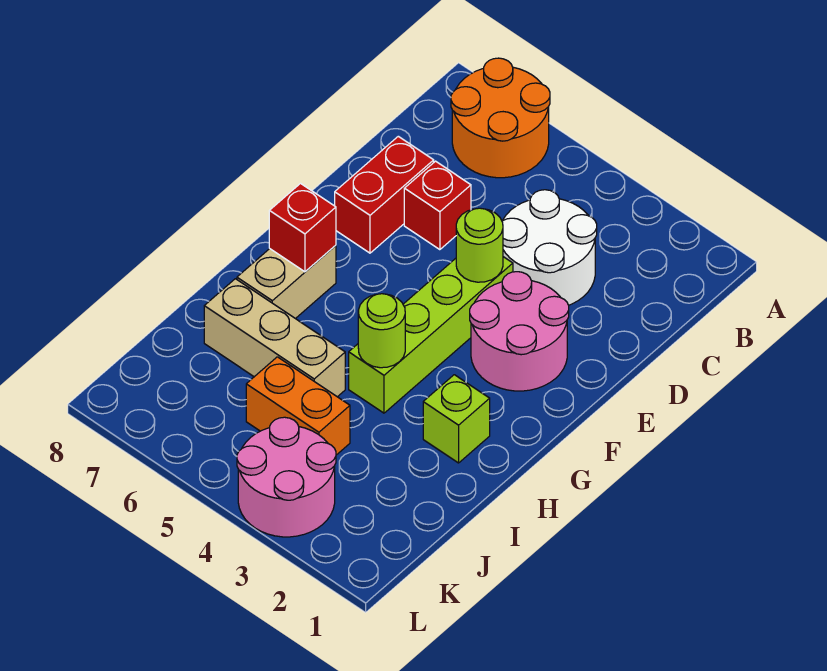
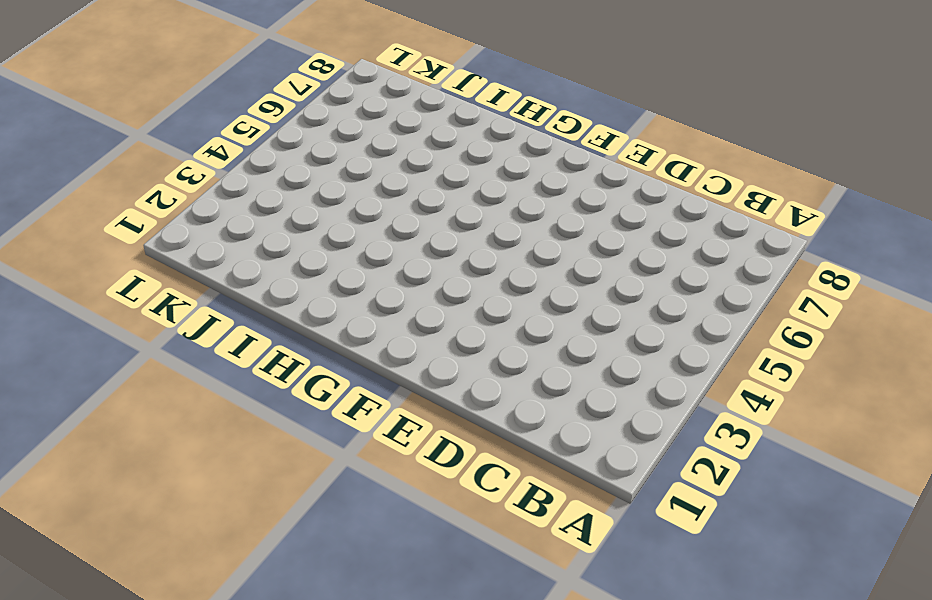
none -> orange round brick A6:B7 level 1
none -> white round brick C3:D4 level 1
none -> red brick D6 level 1

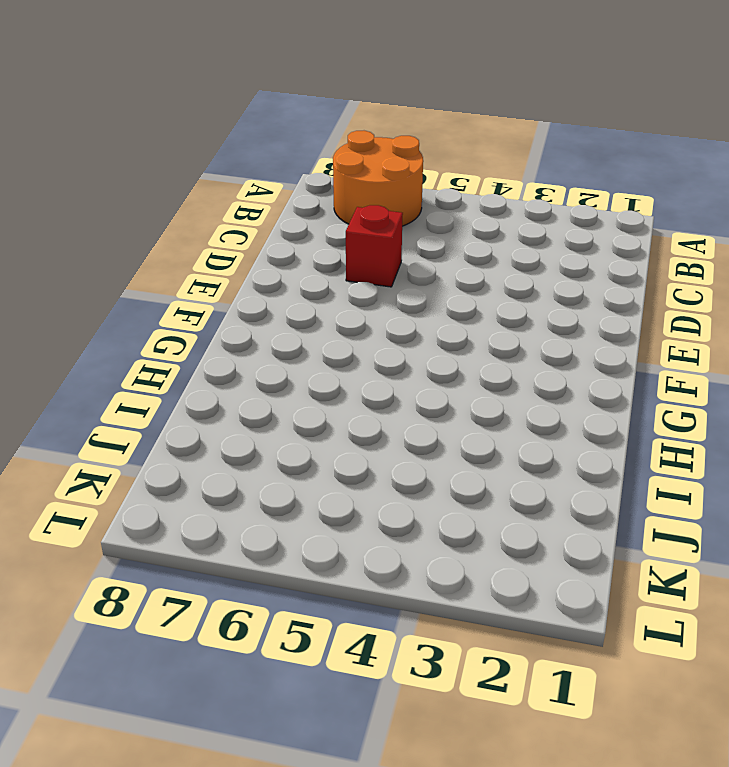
none -> white round brick C3:D4 level 1
none -> red brick D7:E7 level 1
none -> pink round brick E2:F3 level 1

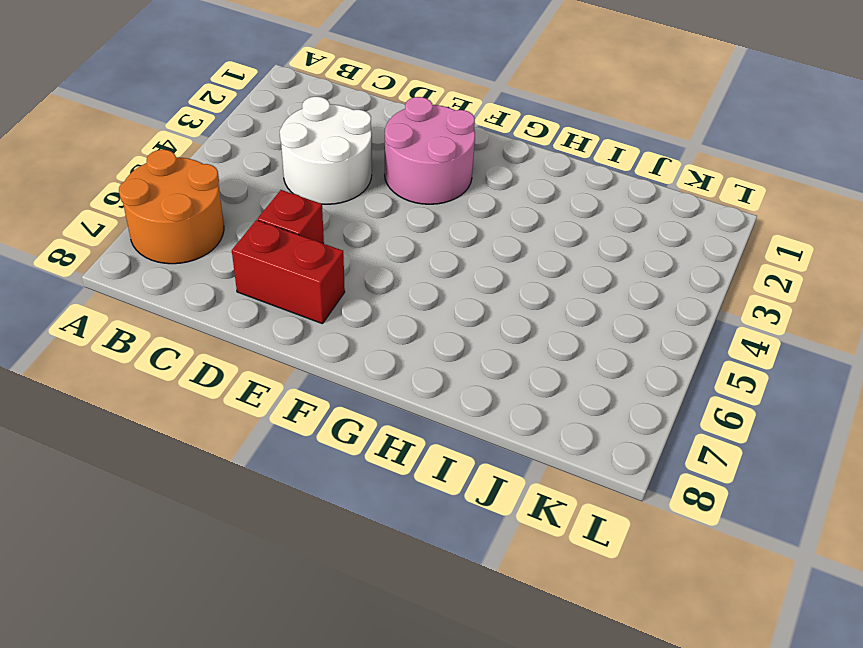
none -> lime brick E4:H4 level 1
none -> tan brick G7:H7 level 1
none -> lime brick H2 level 1

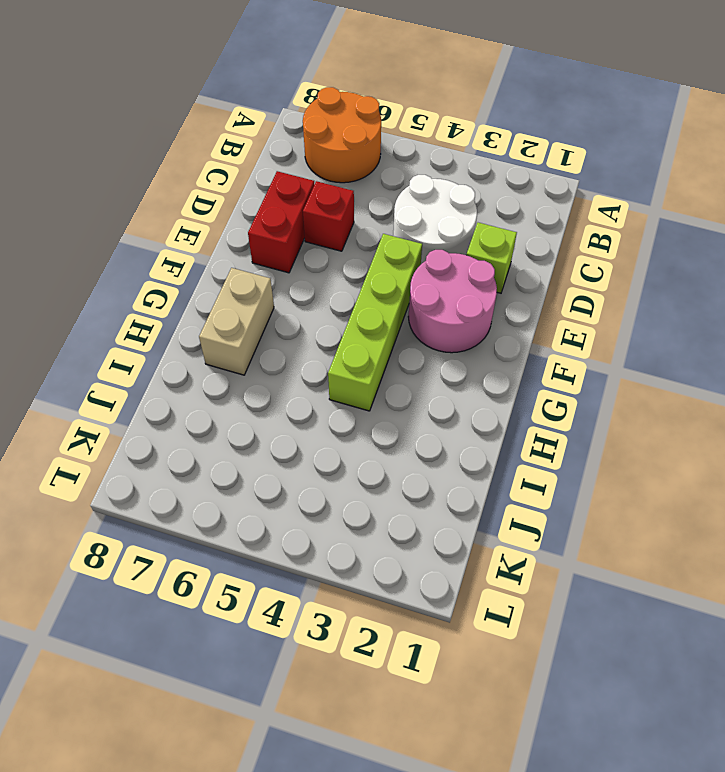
lime brick D2 level 1 -> lime brick H2 level 1
none -> tan brick I5:I7 level 1
none -> orange brick J4:J5 level 1
none -> pink round brick K3:L4 level 1

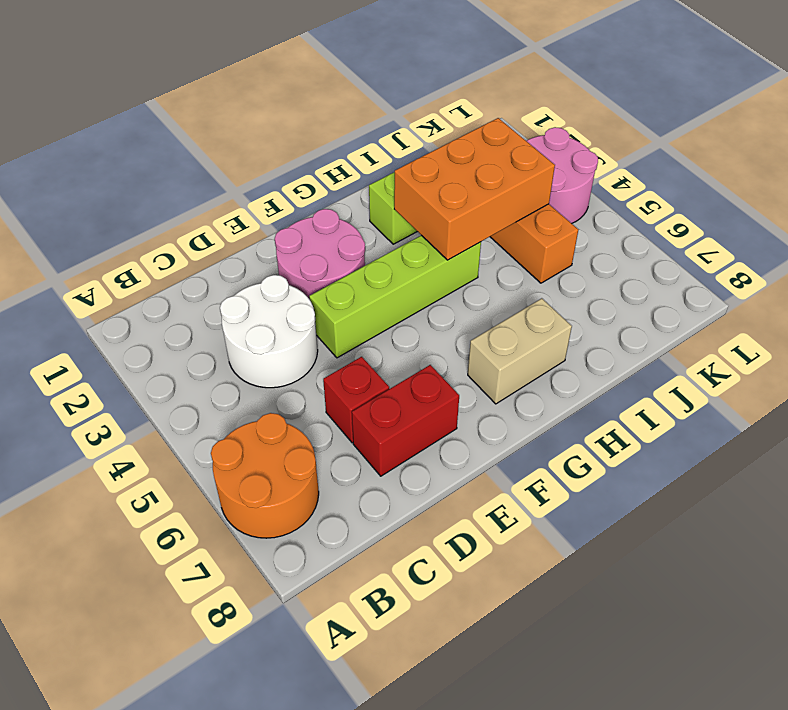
orange brick H3:J4 level 2 -> lime round brick H4 level 2
none -> tan brick I5:I7 level 1
none -> lime round brick E4 level 2
none -> red brick G7 level 2

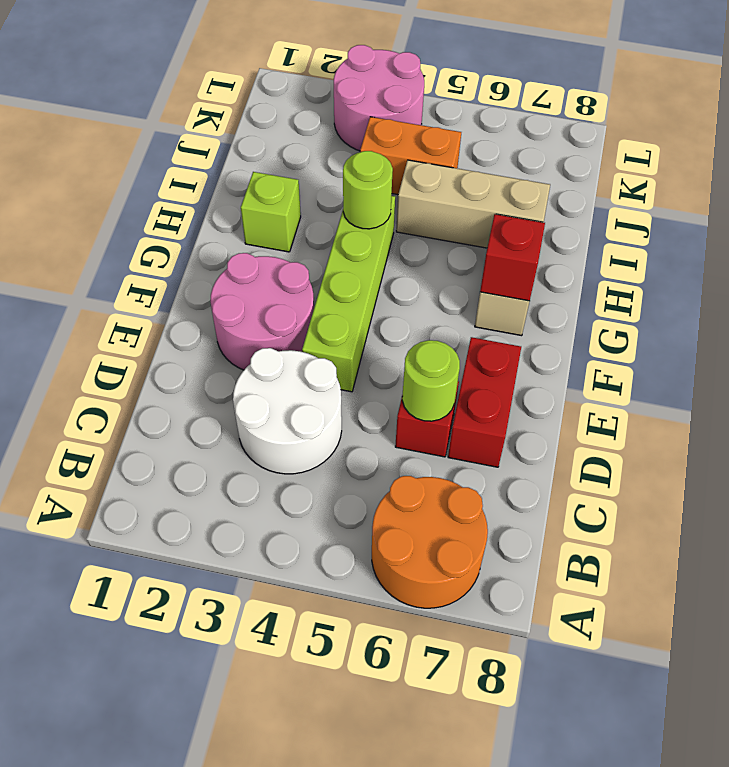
lime round brick D6 level 2 -> lime round brick E4 level 2

